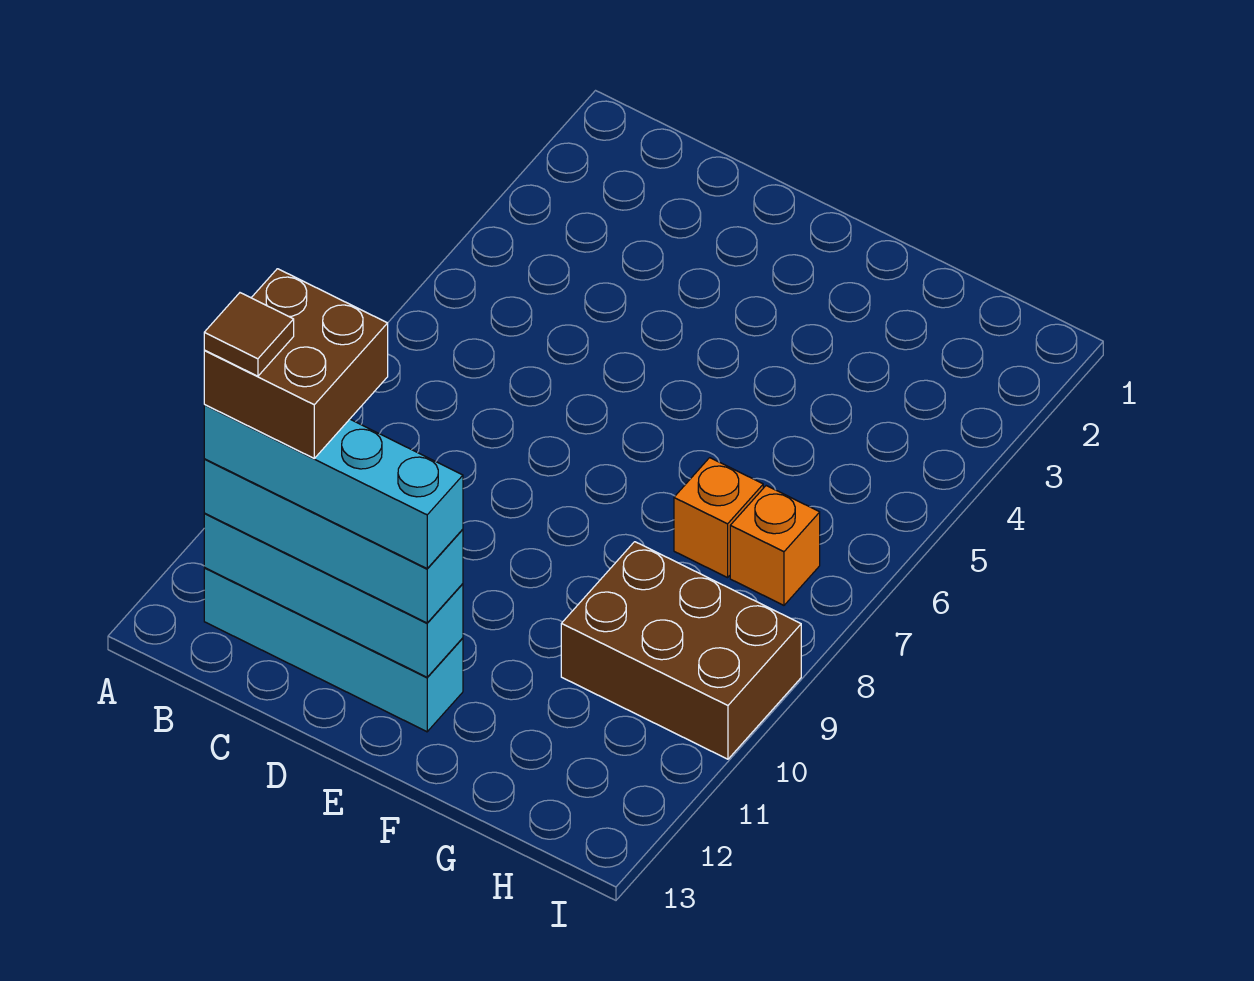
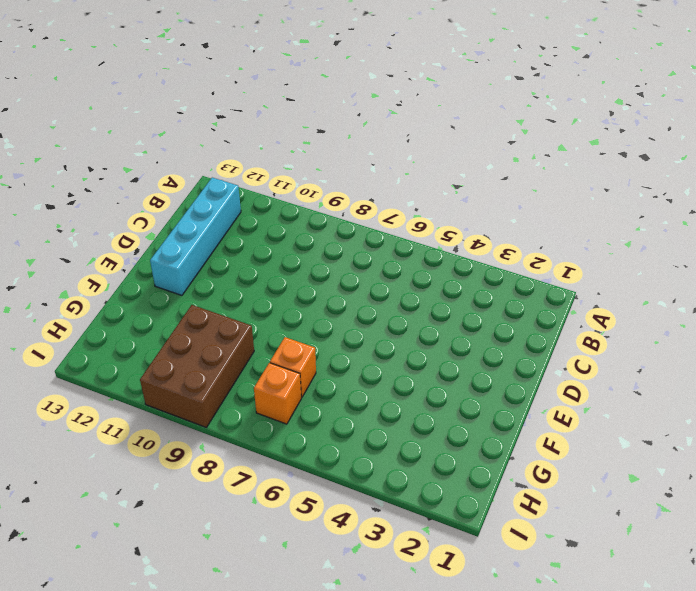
none -> cyan brick B12:E12 level 2
none -> cyan brick B12:E12 level 3

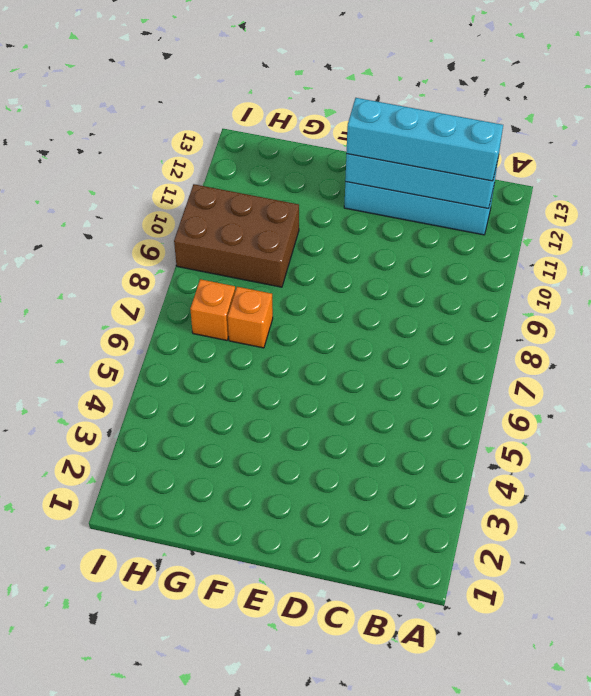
none -> cyan brick B12:E12 level 4
none -> brown brick B11:C12 level 5

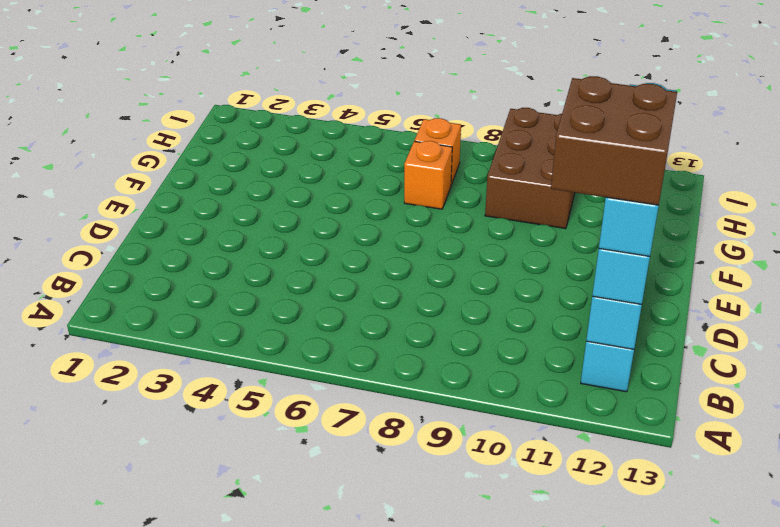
none -> brown tile B12 level 6

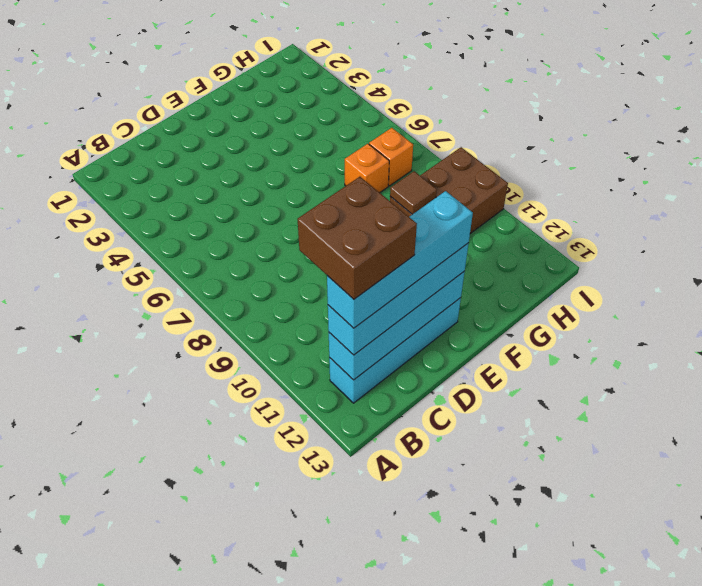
brown tile G9 level 2 -> brown tile B12 level 6

